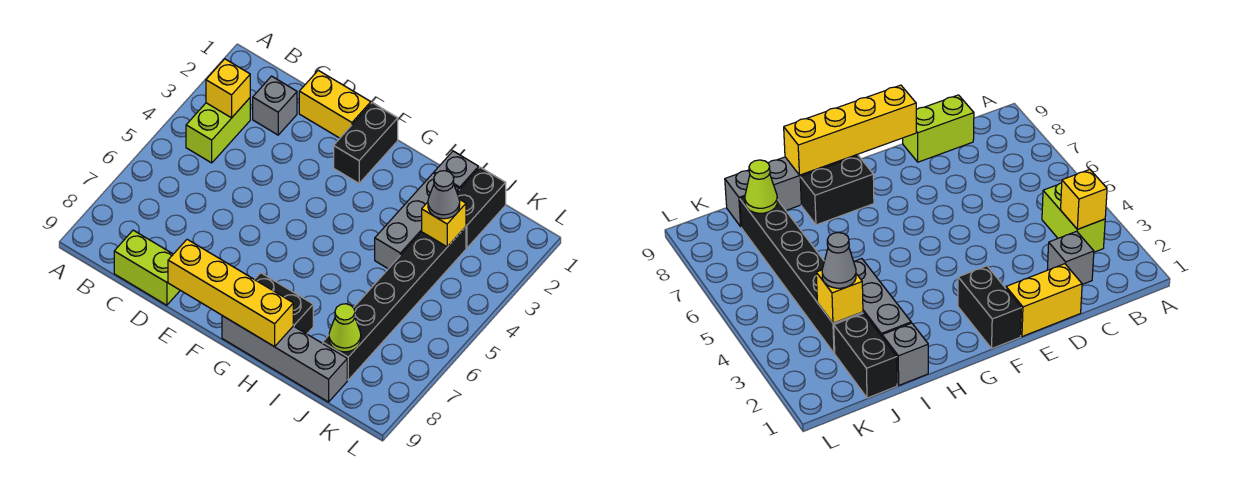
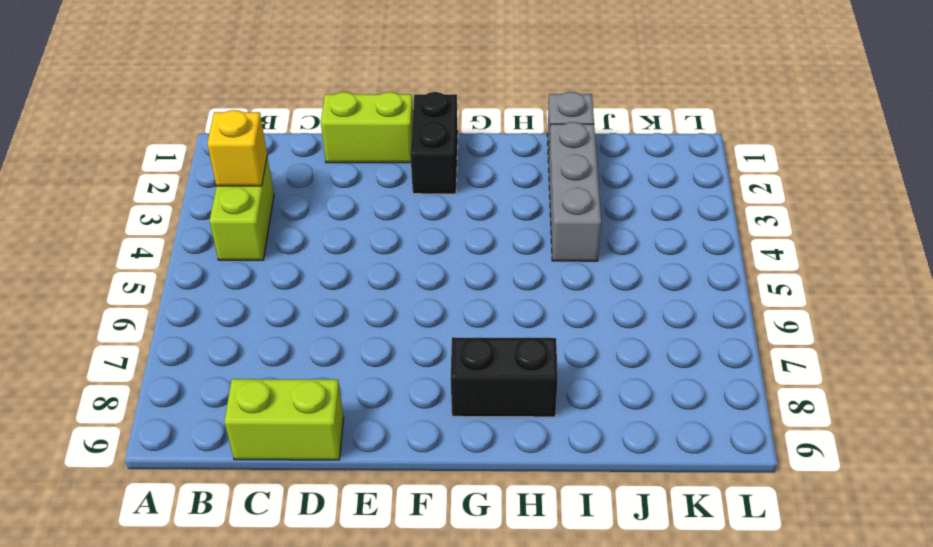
lime brick D1:E1 level 1 -> yellow brick D1:E1 level 1
none -> grey brick C2 level 1
none -> grey brick G9:J9 level 1
none -> black brick J1:J2 level 1

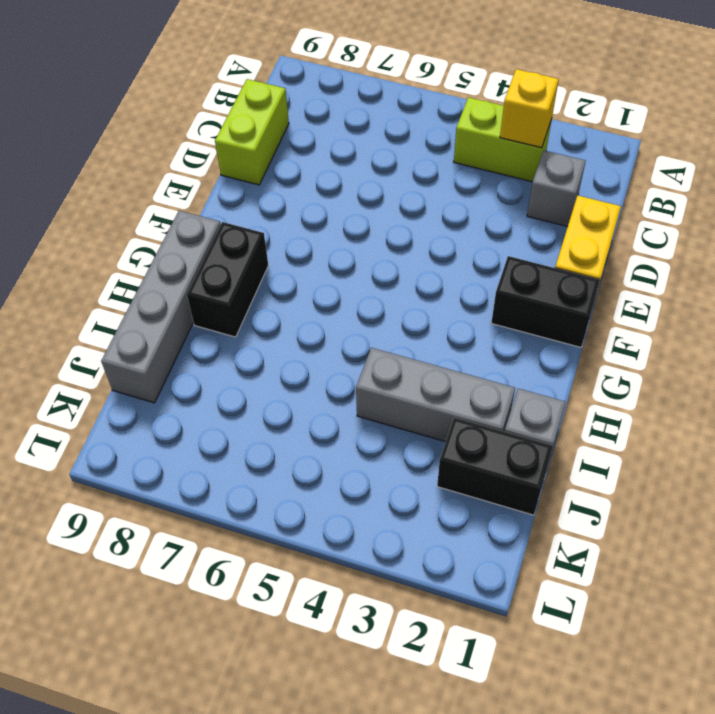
none -> black brick J3:J8 level 1
none -> yellow brick E9:H9 level 2
none -> yellow brick J3 level 2

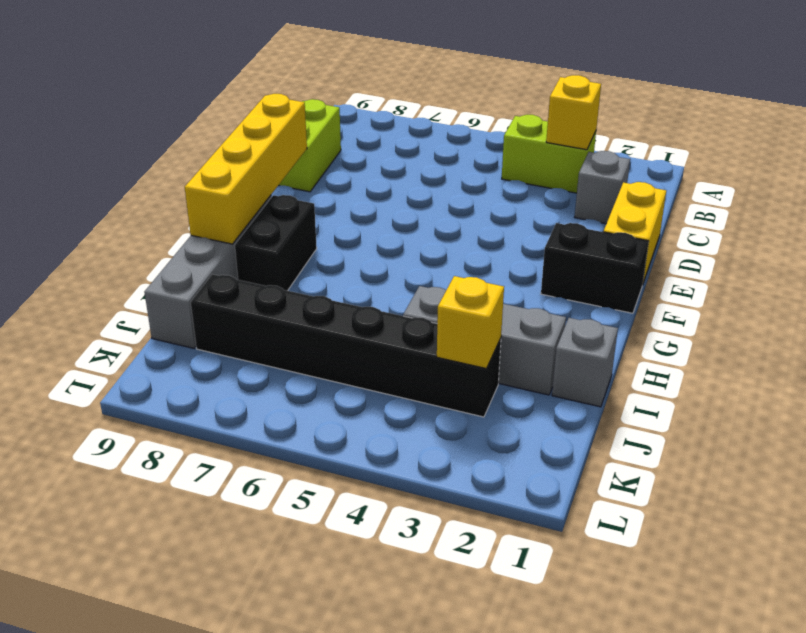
none -> black brick J1:J2 level 1
none -> lime cone J8 level 2
none -> grey cone J3 level 3

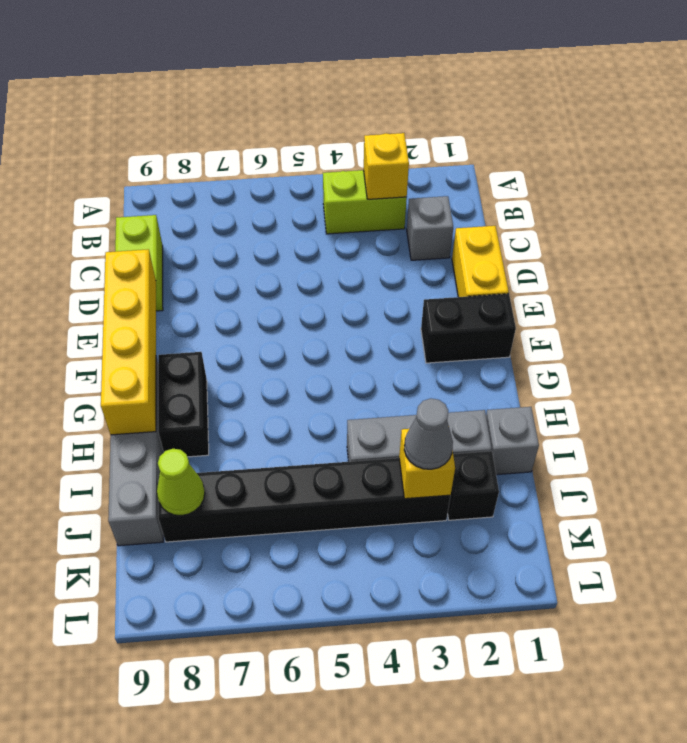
black brick J2 level 1 -> black brick J1:J2 level 1

